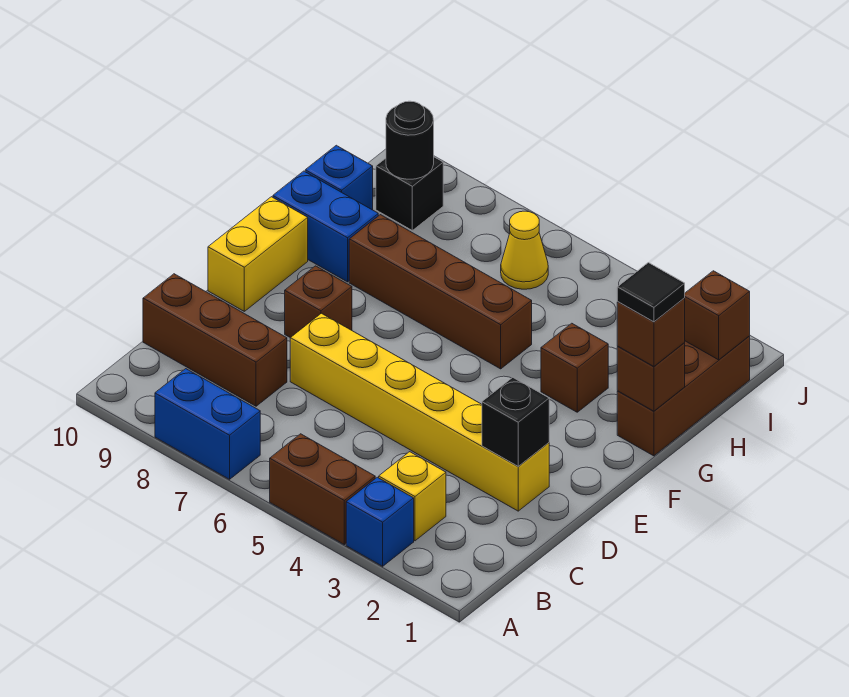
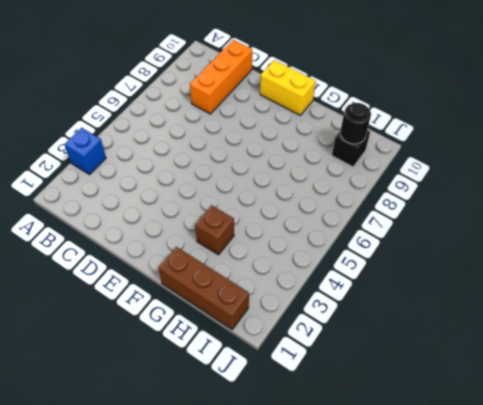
orange brick C8:C10 level 1 -> brown brick C8:C10 level 1
none -> brown brick A4:A5 level 1
none -> blue brick A7:A8 level 1
none -> yellow brick B3 level 1

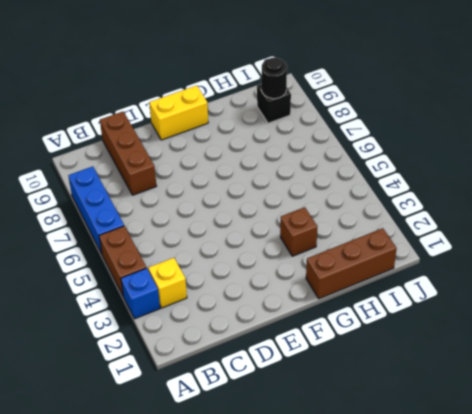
blue brick A6:A8 level 1 -> blue brick A7:A8 level 1
none -> yellow brick D2:D7 level 1
none -> brown brick E8 level 1
none -> brown brick G5:G8 level 1

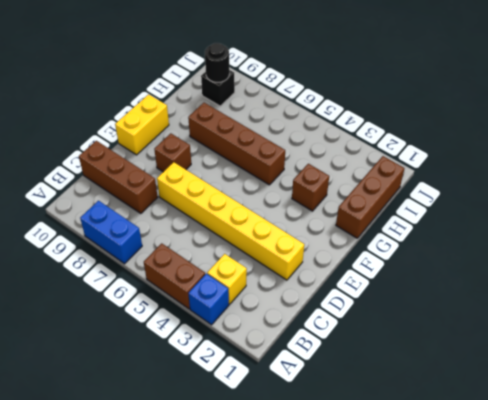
none -> blue brick G9:G10 level 1
none -> blue brick H10 level 1
none -> yellow cone I6 level 1

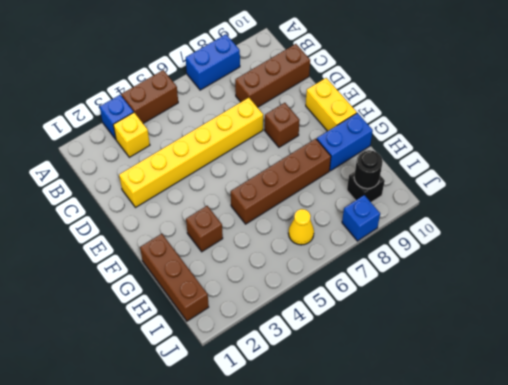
blue brick J8 level 1 -> blue brick H10 level 1
none -> black brick D2 level 2
none -> brown brick G1 level 2
none -> brown brick I1 level 2

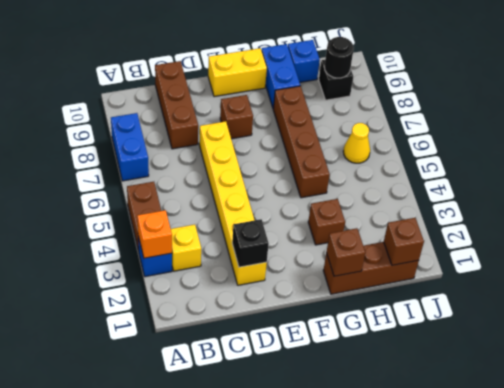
orange brick A3 level 2 -> none
none -> brown brick G1 level 3
none -> black tile G1 level 4

